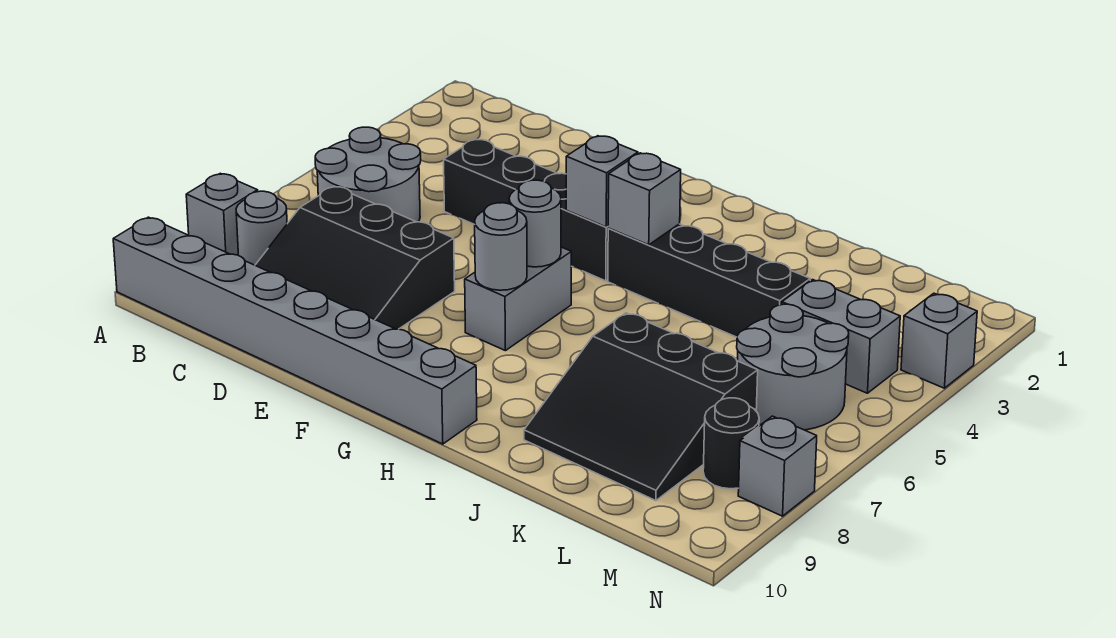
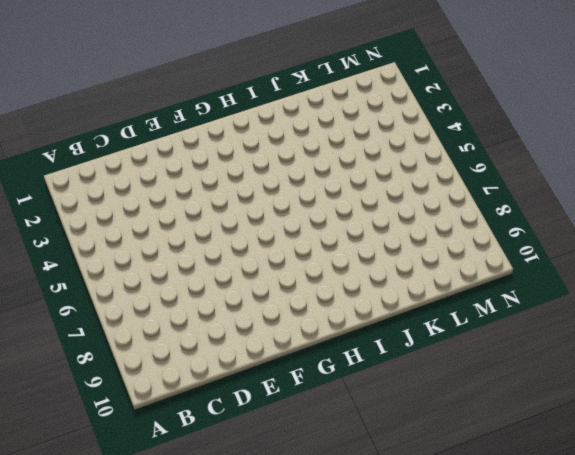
none -> grey brick A8 level 1
none -> grey brick A10:H10 level 1
none -> grey round brick B5:C6 level 1

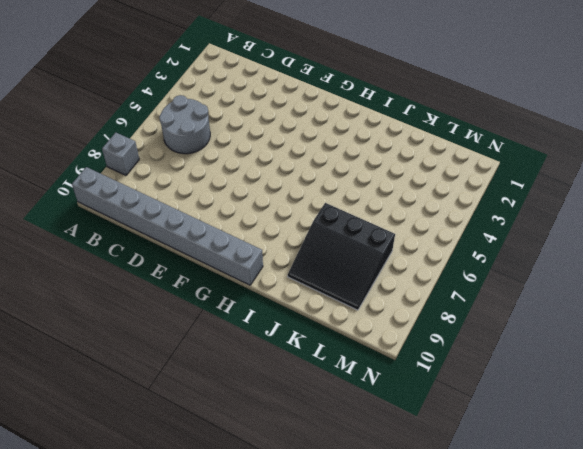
none -> grey round brick B8 level 1
none -> black slope C7:E9 level 1 top 7
none -> black brick D4:G4 level 1

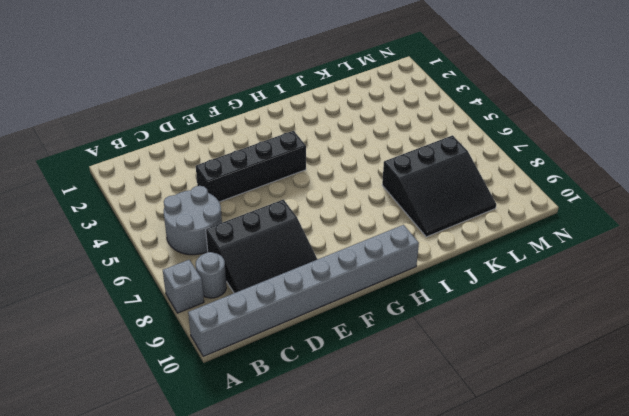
none -> grey brick G6:G7 level 1
none -> black brick H4:K4 level 1
none -> grey brick L4:M4 level 1

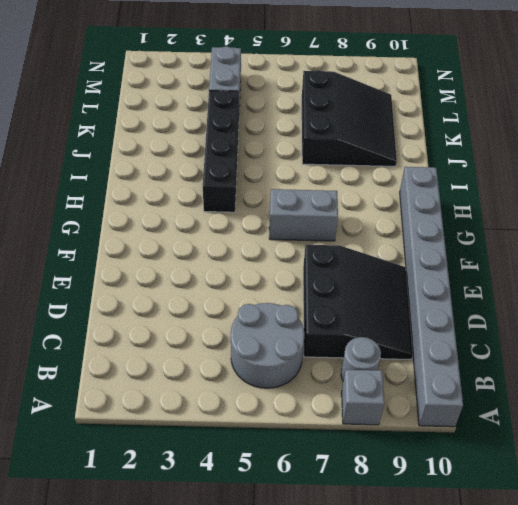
none -> black brick D4:G4 level 1
none -> grey round brick L5:M6 level 1
none -> black round brick M8 level 1

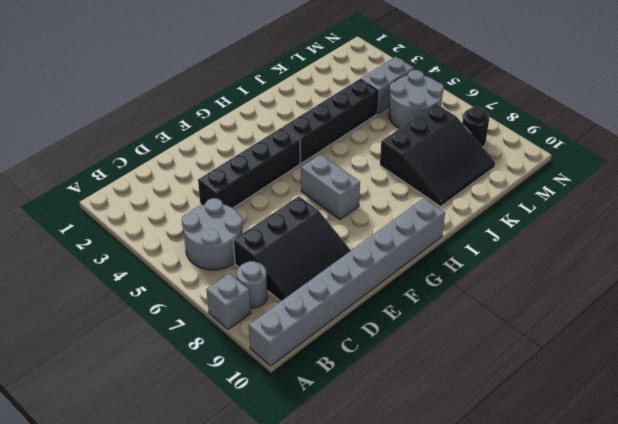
none -> grey brick N3 level 1
none -> grey brick N8 level 1
none -> grey brick G4 level 2

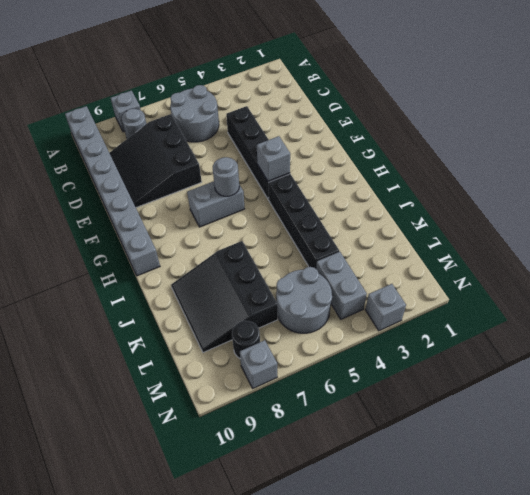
none -> grey round brick G7 level 2
none -> grey brick H4 level 2

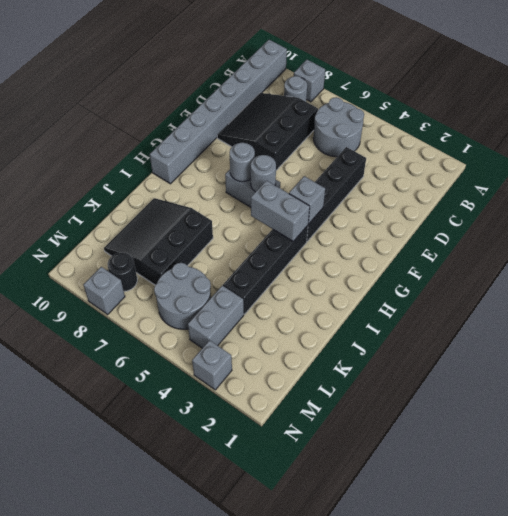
grey brick H4:H5 level 2 -> grey brick H4 level 2

